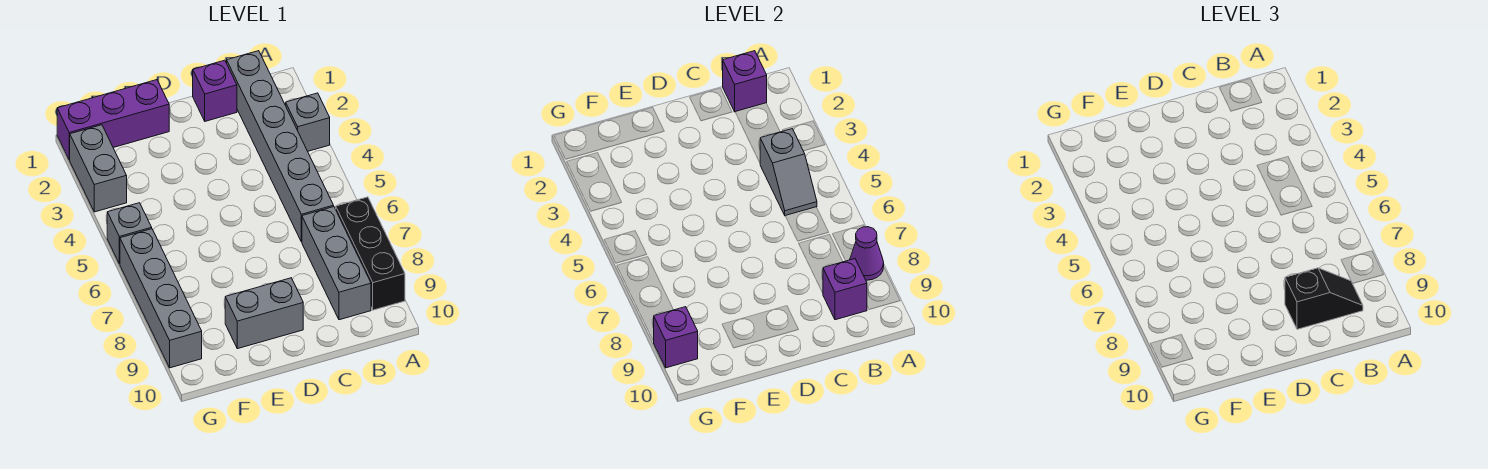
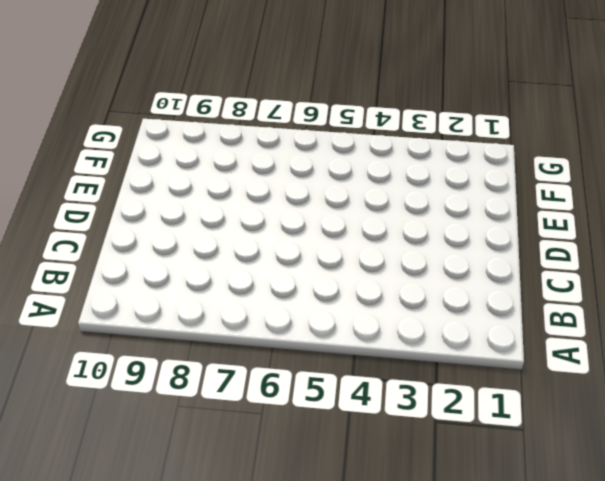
none -> grey brick A3 level 1
none -> black brick A7:A9 level 1
none -> grey brick B1:B6 level 1

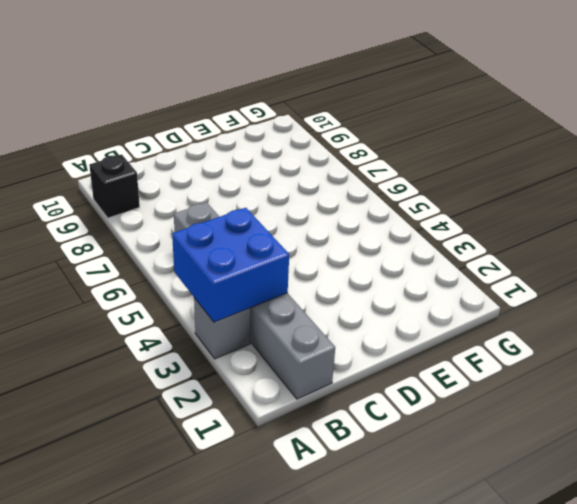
blue brick A3:B4 level 2 -> grey slope B4:B5 level 2 top 4
black brick A9 level 1 -> black brick A7:A9 level 1
none -> grey brick B7:B9 level 1
none -> purple brick C1 level 1
none -> grey brick D9:E9 level 1

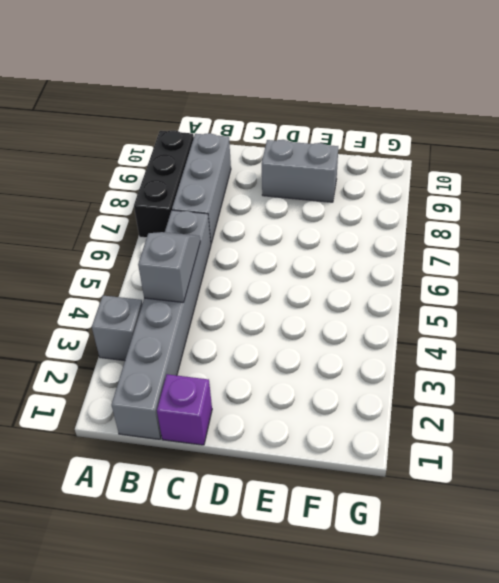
none -> purple brick E1:G1 level 1
none -> grey brick G2:G3 level 1
none -> grey brick G5 level 1

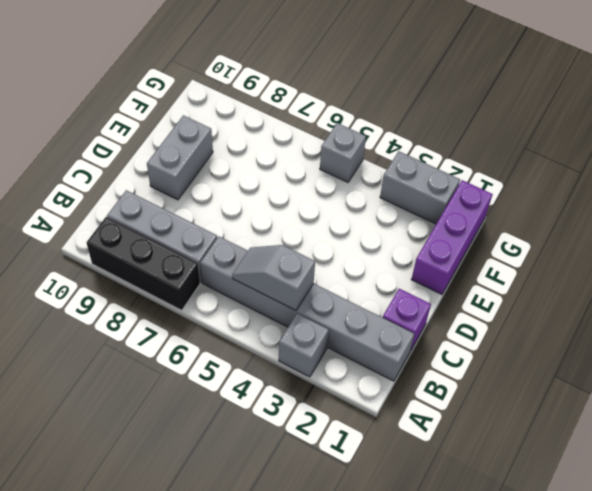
none -> grey brick G6:G9 level 1
none -> purple cone A8 level 2
none -> purple brick B1 level 2

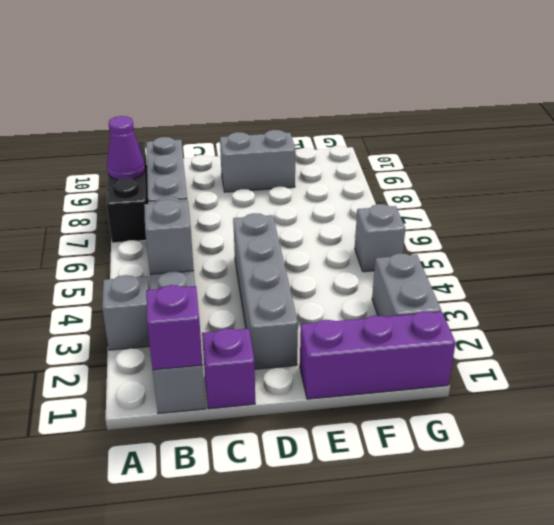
grey brick D2:D5 level 1 -> grey brick G6:G9 level 1
none -> purple brick B9 level 2
none -> purple brick G9 level 2
none -> black slope B9:C9 level 3 top C

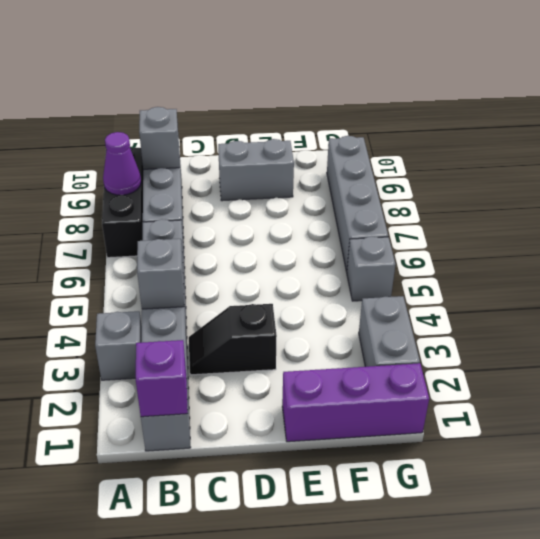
grey brick B9 level 2 -> purple brick B9 level 2
black slope C3:D3 level 1 top D -> black slope B9:C9 level 3 top C
none -> purple brick C1 level 1
none -> purple brick G9 level 2

